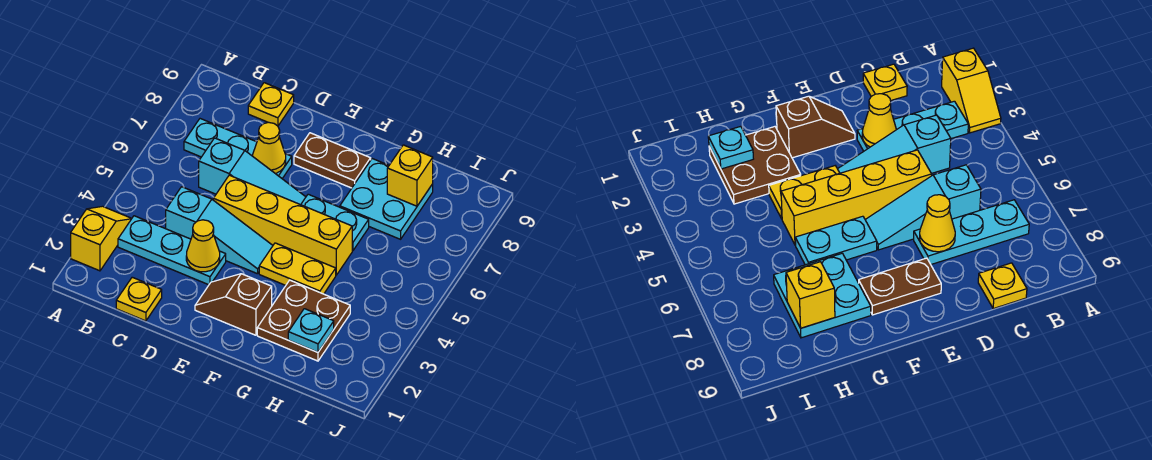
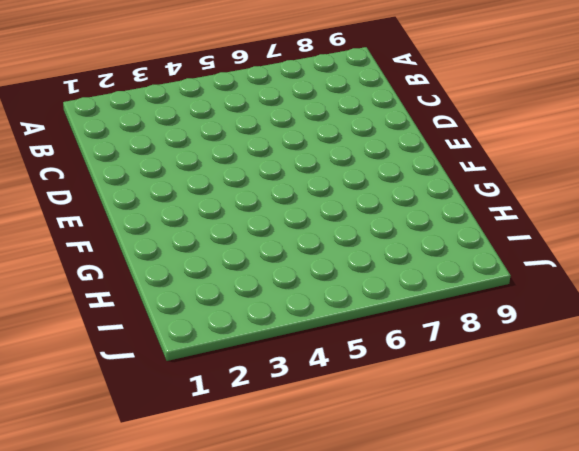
none -> yellow slope A2:A3 level 1 top 2
none -> cyan plate B3:D3 level 1
none -> cyan plate B7:D7 level 1

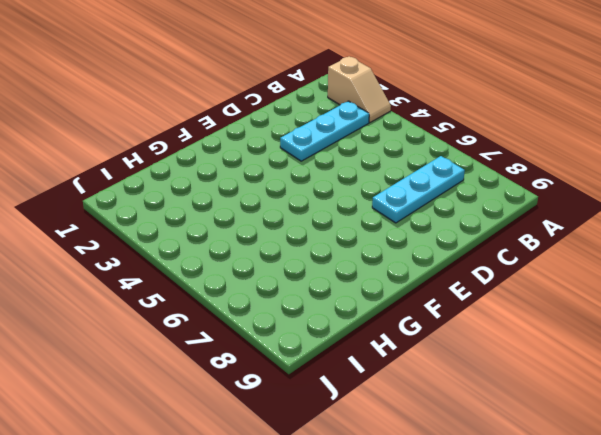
tan slope A2:A3 level 1 top 2 -> yellow slope A2:A3 level 1 top 2
none -> yellow plate C1 level 1
none -> cyan slope C4:E4 level 1 top C
none -> cyan slope C6:E6 level 1 top C

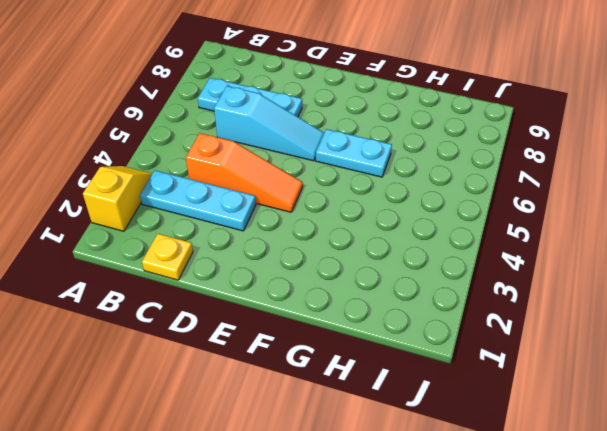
orange slope C4:E4 level 1 top C -> cyan slope C4:E4 level 1 top C
none -> yellow plate C9 level 1
none -> yellow brick D5:G5 level 1
none -> brown slope E2:F2 level 1 top F

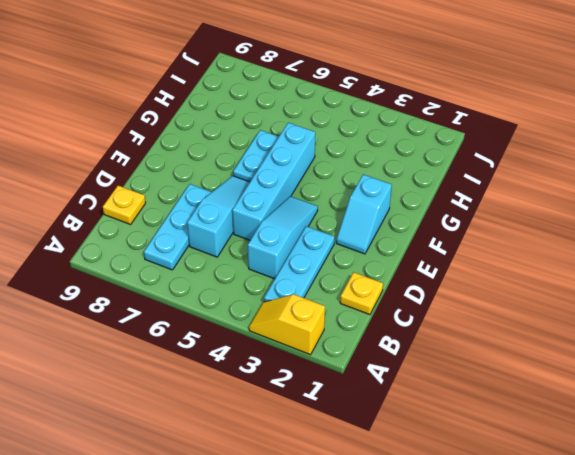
cyan brick D5:G5 level 1 -> yellow brick D5:G5 level 1
cyan slope E2:F2 level 1 top F -> brown slope E2:F2 level 1 top F
none -> brown plate E8:F8 level 1
none -> yellow plate F4:G4 level 1
none -> brown plate G2:H3 level 1

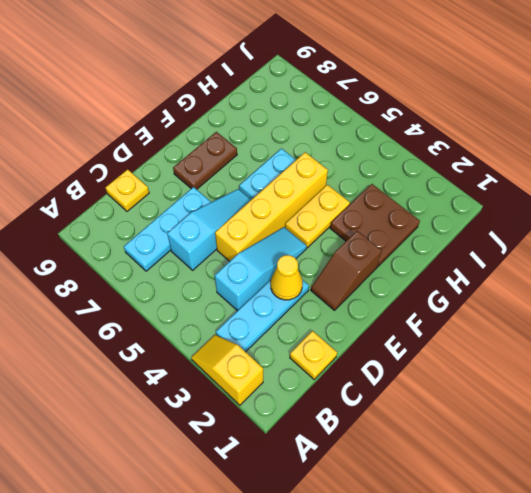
none -> cyan plate G7:H8 level 1
none -> yellow cone D7 level 2
none -> cyan plate H2 level 2

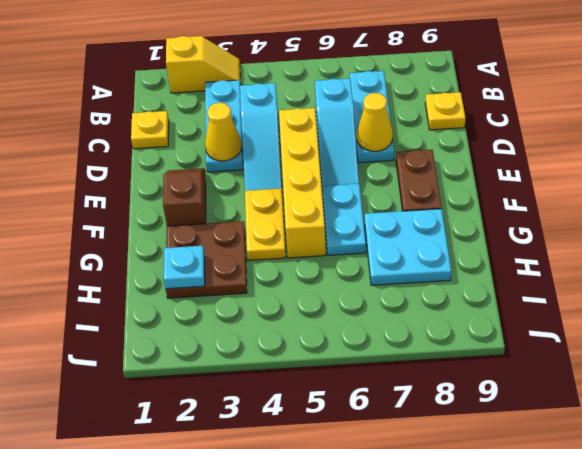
none -> yellow brick H8 level 2

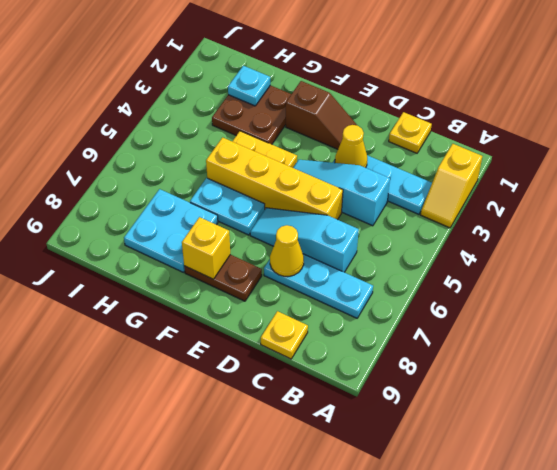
yellow brick F8 level 2 -> yellow brick H8 level 2

